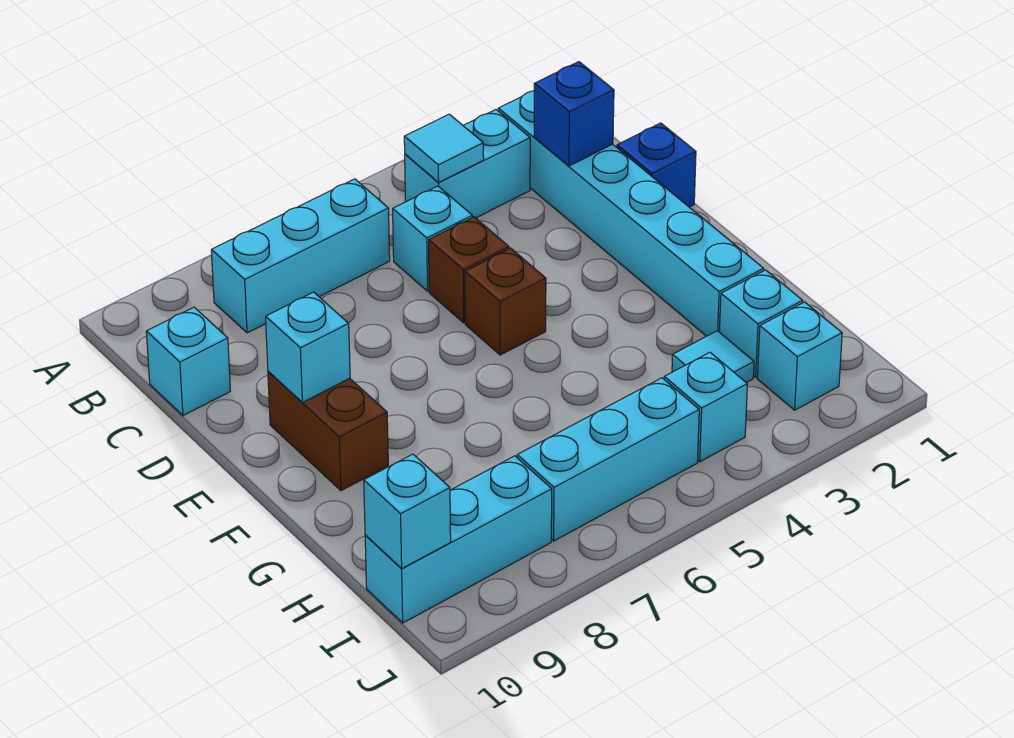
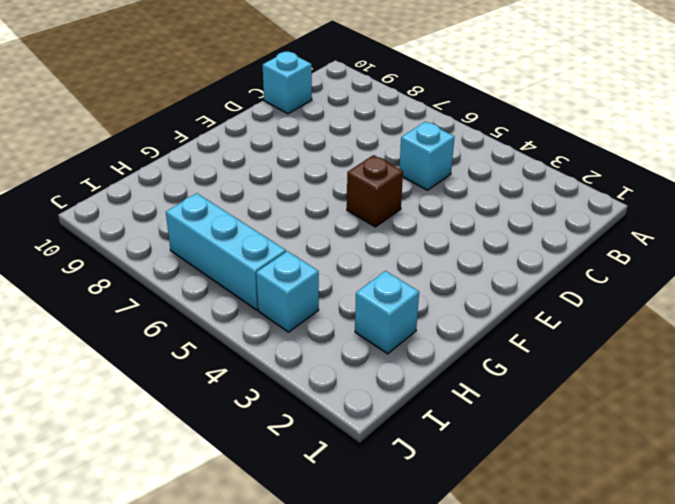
none -> cyan brick B2:G2 level 1
none -> cyan brick B3:B4 level 1
none -> cyan brick B6:B8 level 1

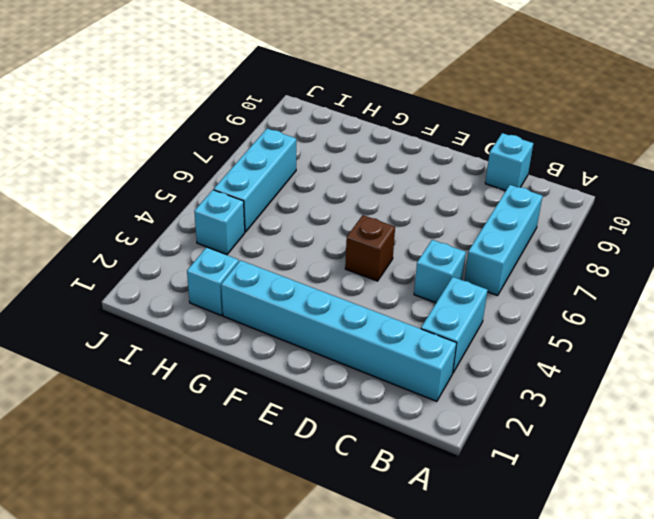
none -> blue brick D1 level 1
none -> brown brick D5 level 1
none -> brown brick E9:F9 level 1

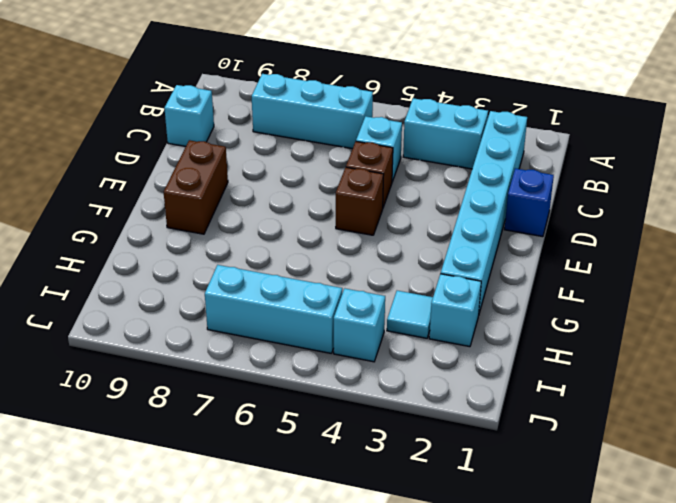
none -> cyan brick I2 level 1
none -> cyan brick I8:I10 level 1
none -> cyan tile B4 level 2

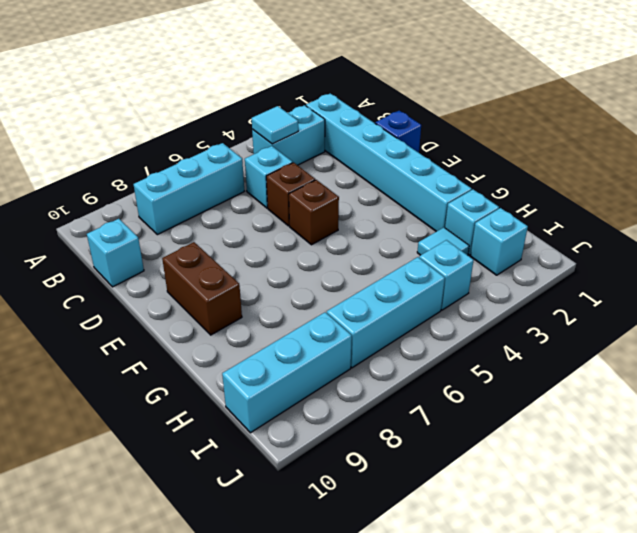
none -> blue brick C2 level 2
none -> cyan brick E9 level 2
none -> cyan brick I10 level 2

